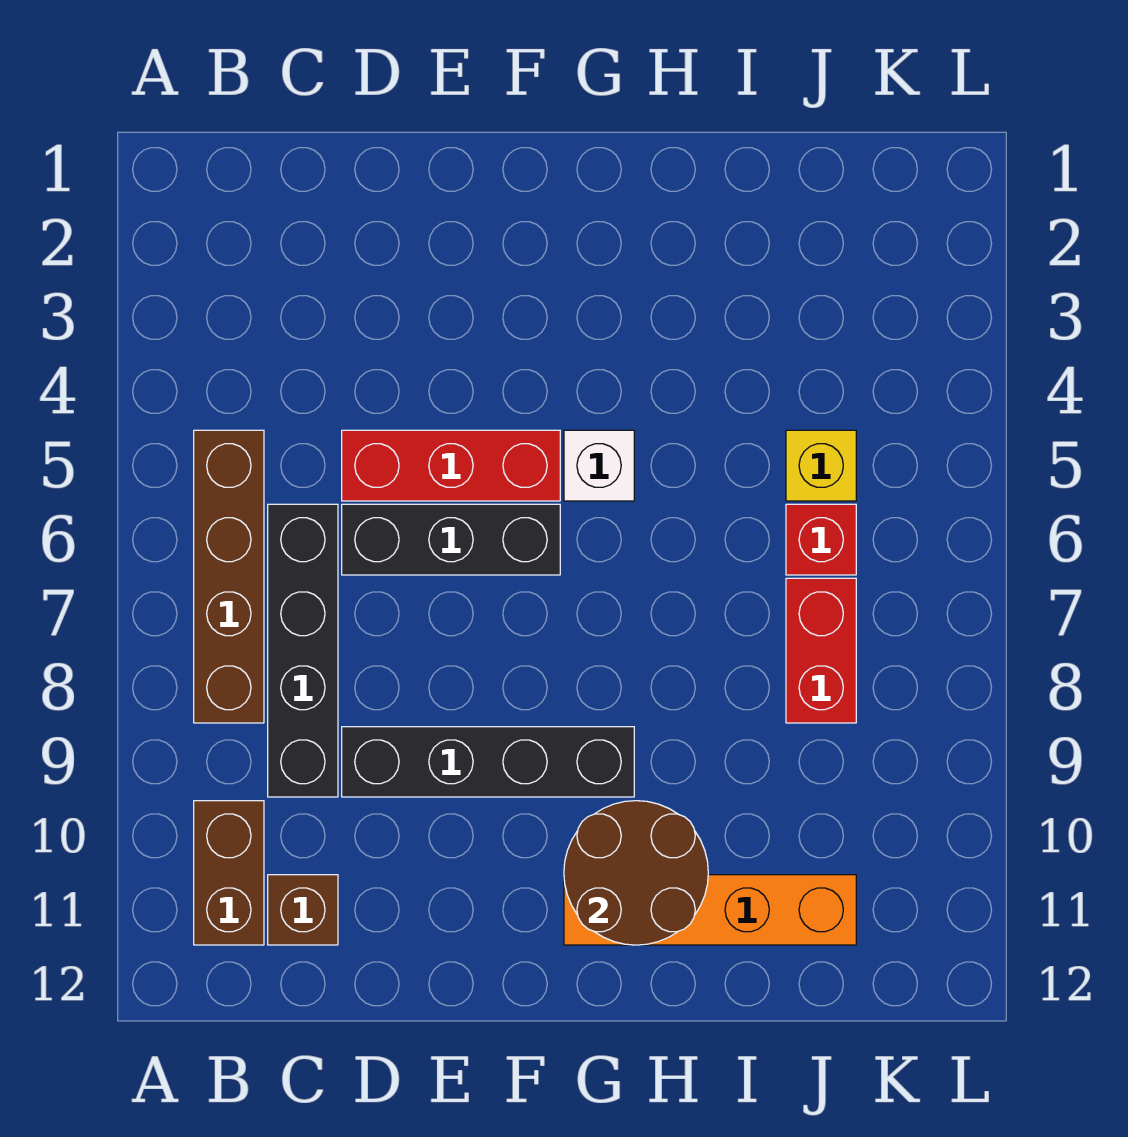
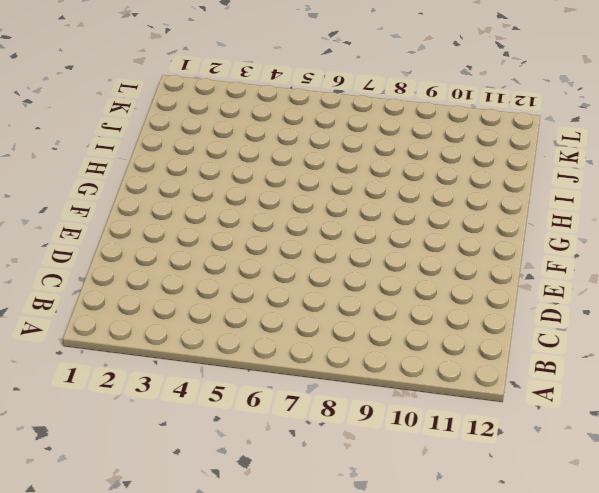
none -> brown brick B5:B8 level 1
none -> brown brick B10:B11 level 1
none -> black brick C6:C9 level 1

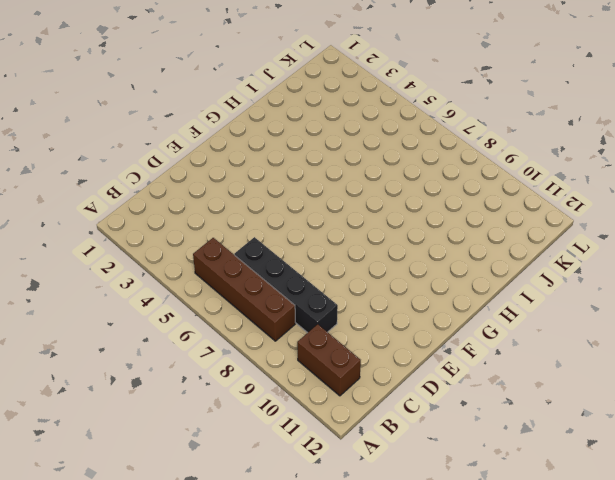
none -> brown brick C11 level 1
none -> red brick D5:F5 level 1
none -> black brick D6:F6 level 1

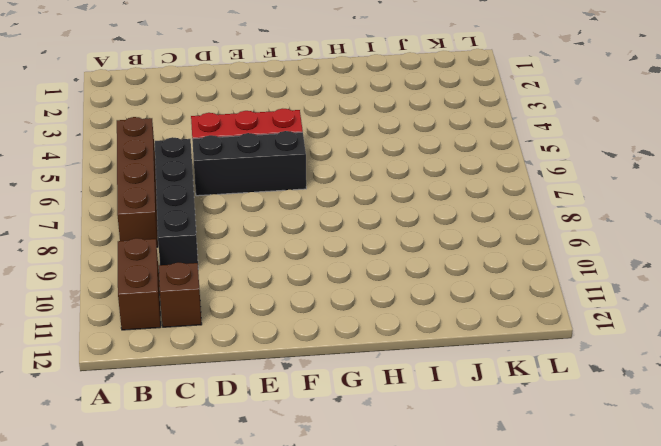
none -> black brick D9:G9 level 1
none -> white brick G5 level 1
none -> orange brick G11:J11 level 1

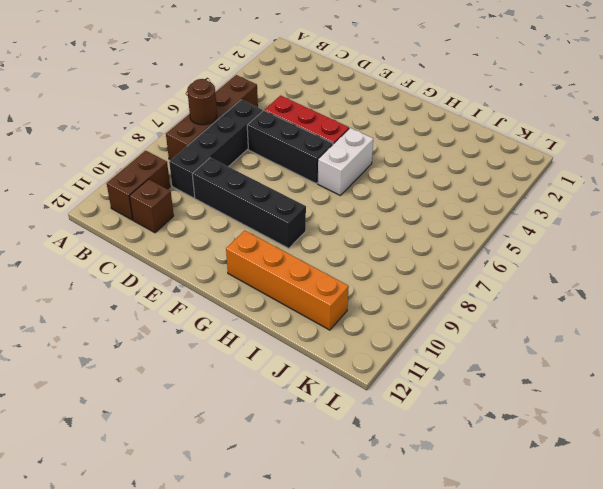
brown round brick B7 level 2 -> none
white brick G5:G6 level 1 -> white brick G5 level 1
none -> yellow brick J5 level 1
none -> red brick J6 level 1
none -> red brick J7:J8 level 1

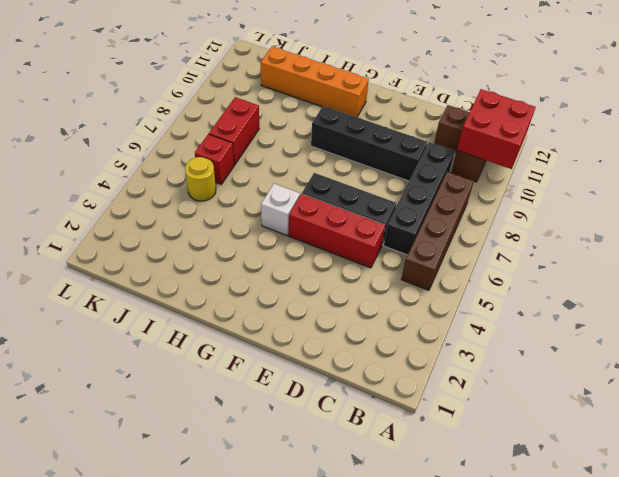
red brick A10:B11 level 2 -> none
yellow round brick J5 level 1 -> yellow brick J5 level 1
none -> brown round brick G10:H11 level 2

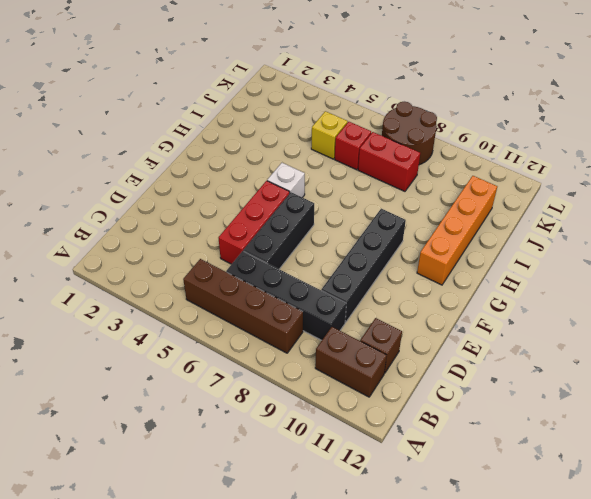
brown round brick K7:L8 level 1 -> brown round brick G10:H11 level 2

